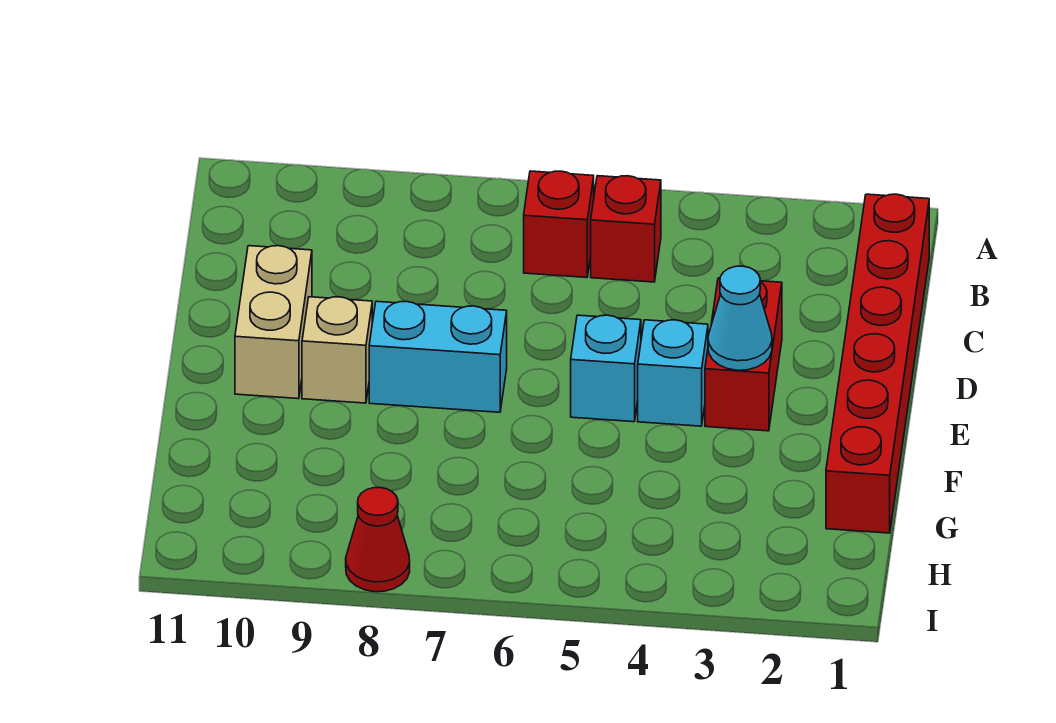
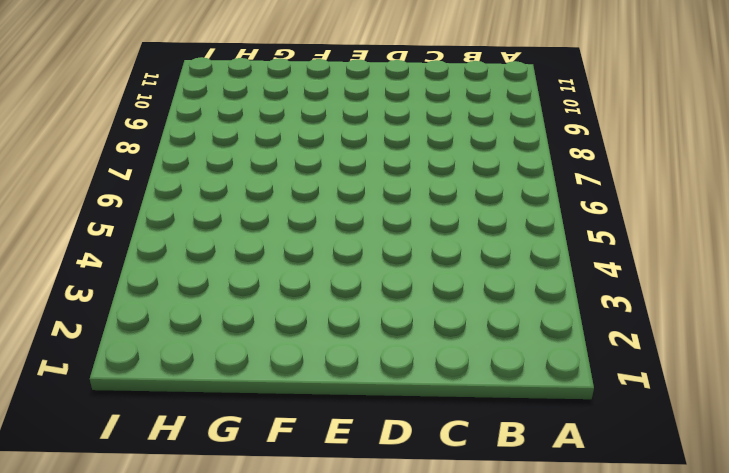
none -> red brick B1:G1 level 1
none -> red brick B5 level 1

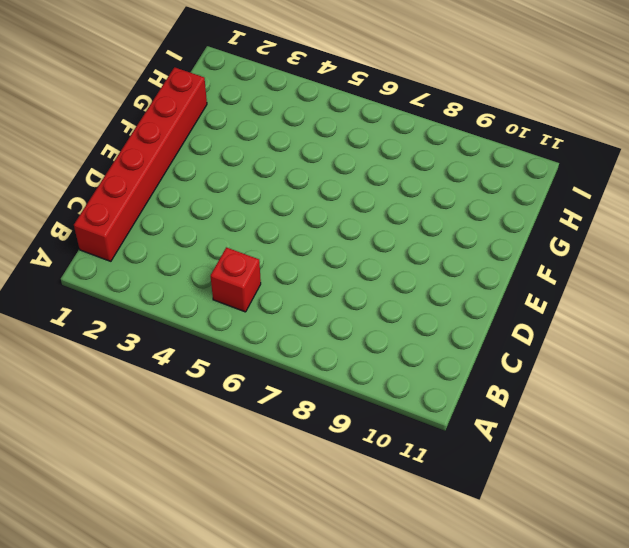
none -> red brick B6 level 1
none -> red brick D3:E3 level 1

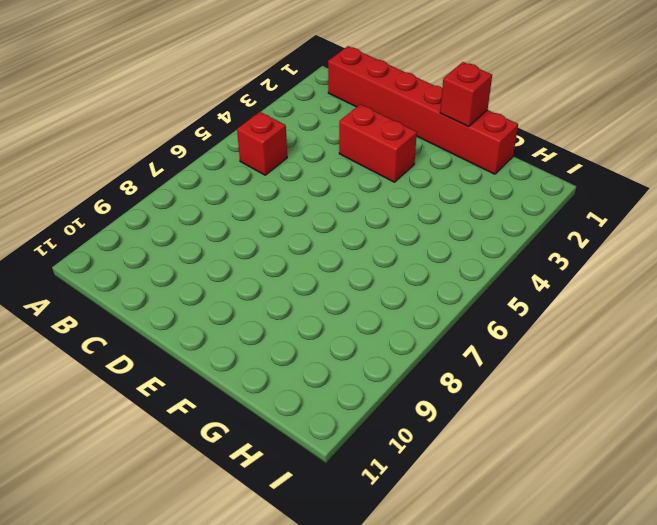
red brick F1 level 2 -> red brick B6 level 1
none -> tan brick D10:E10 level 1
none -> cyan brick E4 level 1

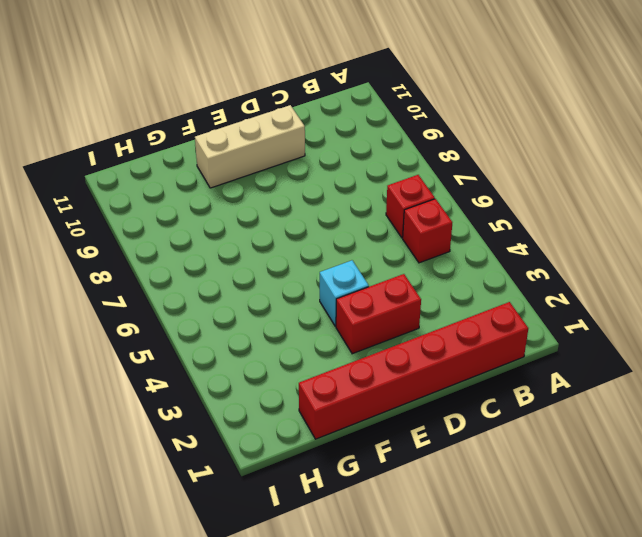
tan brick D10:F10 level 1 -> tan brick D10:E10 level 1
none -> cyan brick E5 level 1
none -> cyan brick E7:E8 level 1

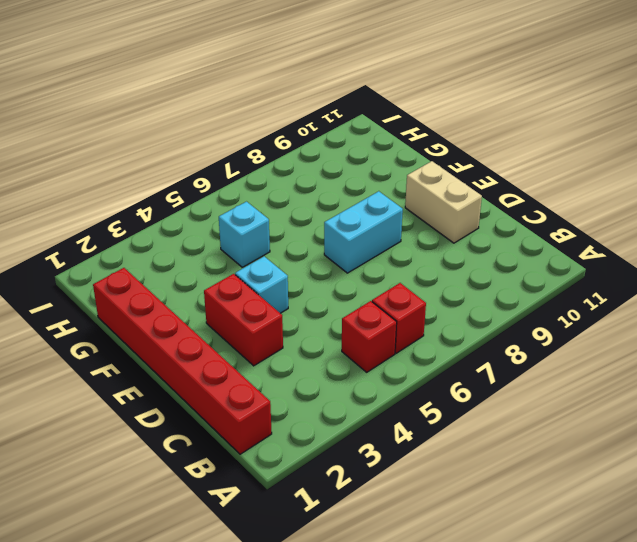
cyan brick G5 level 1 -> cyan brick E5 level 1
none -> tan brick E9 level 1
none -> red cone I8 level 1

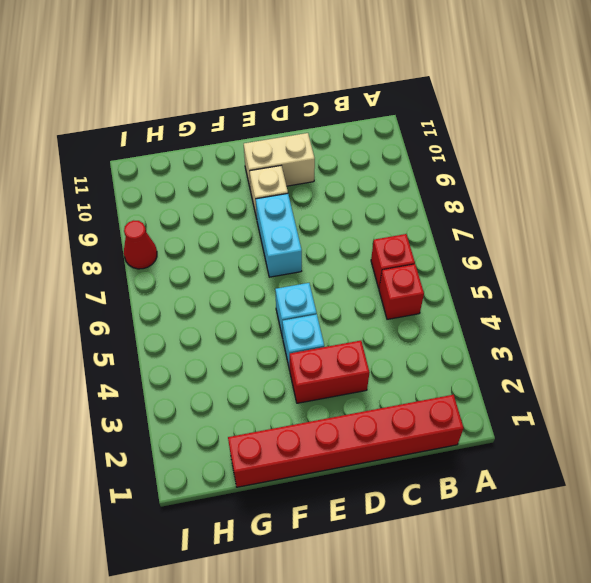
none -> cyan cone E3 level 2

